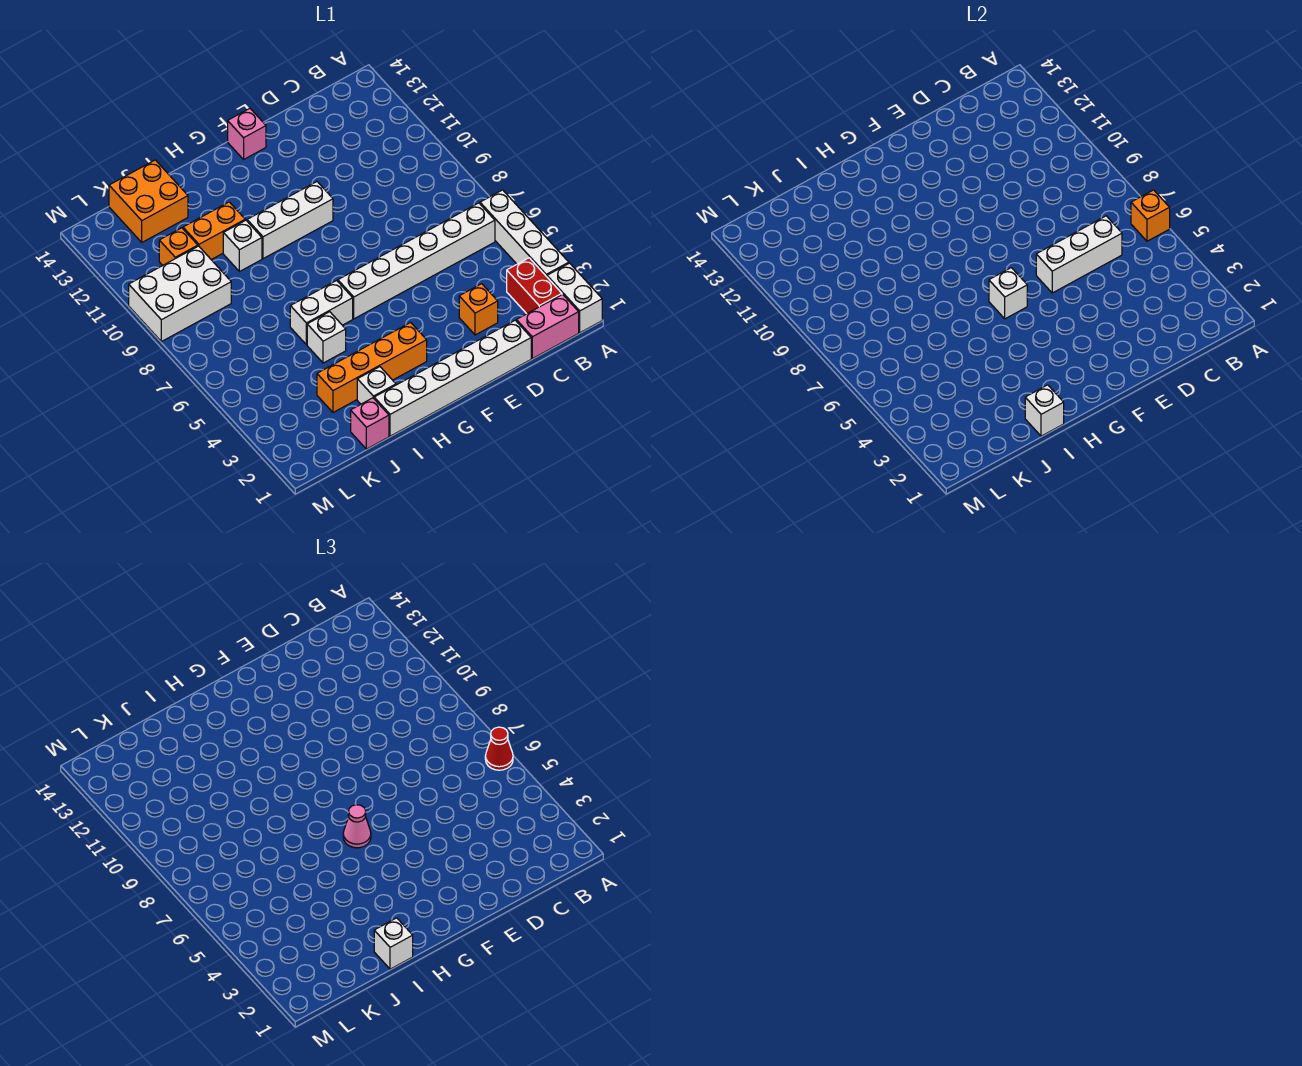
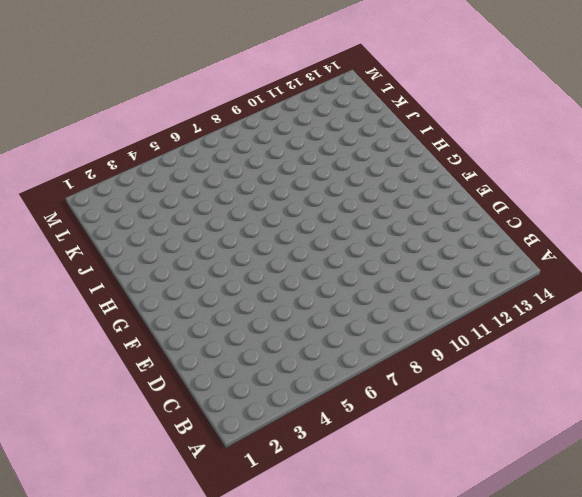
none -> white brick A1:A2 level 1
none -> white brick A3:A6 level 1
none -> pink brick B1:C1 level 1

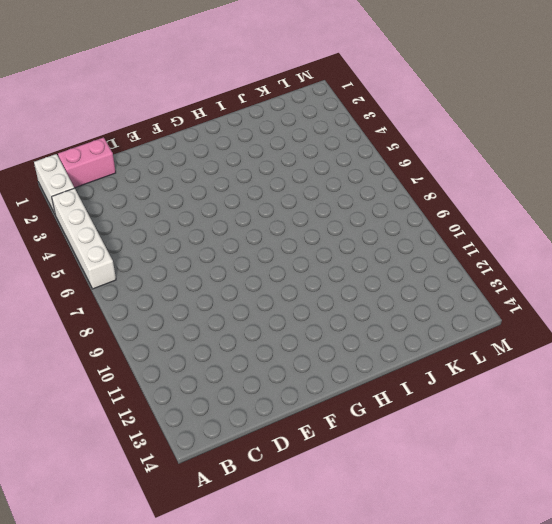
none -> red brick B2:B3 level 1
none -> white brick B6:G6 level 1
none -> white brick D1:I1 level 1

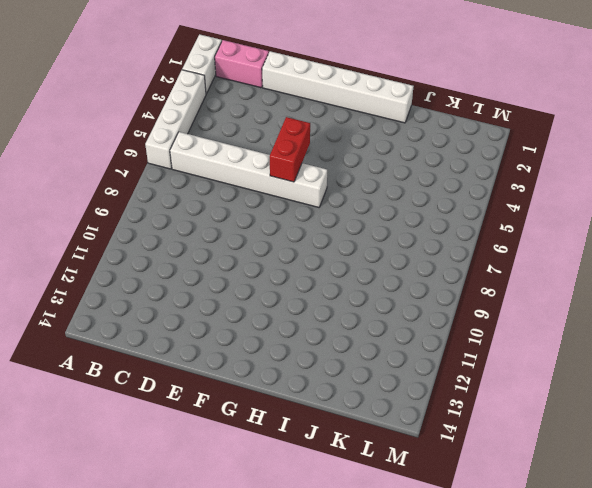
red brick F5:F6 level 2 -> red brick B2:B3 level 1
none -> orange brick D3 level 1
none -> white brick F10:H10 level 1
none -> pink brick F14 level 1

